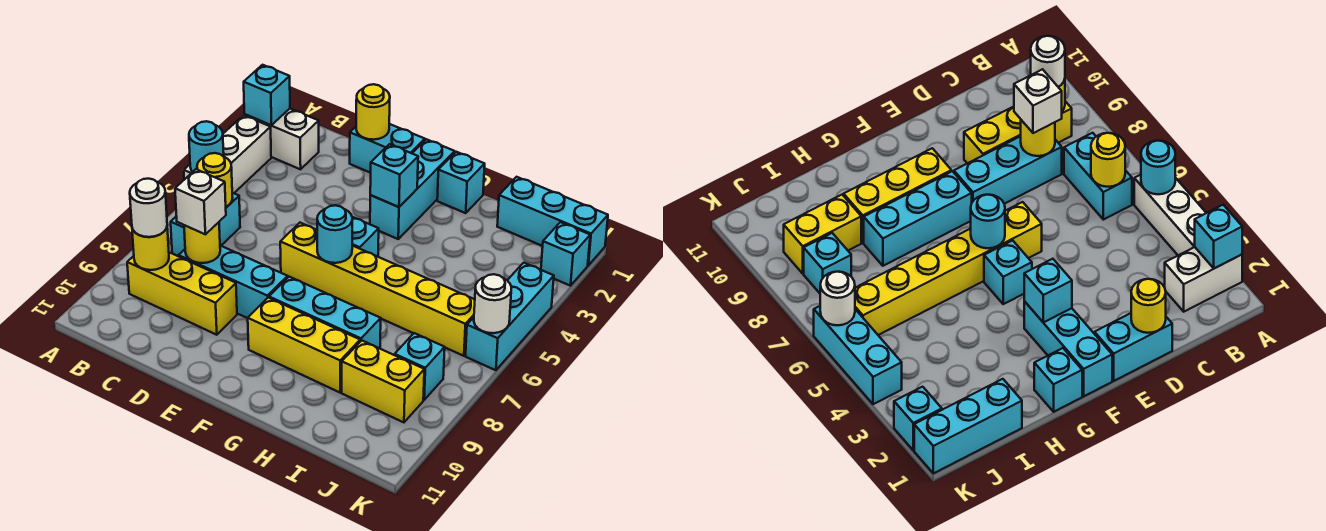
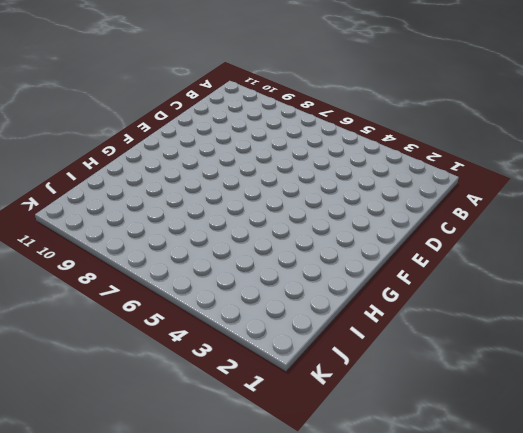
none -> white brick A2:B2 level 1
none -> white brick A3:A5 level 1
none -> cyan brick B6:B7 level 1

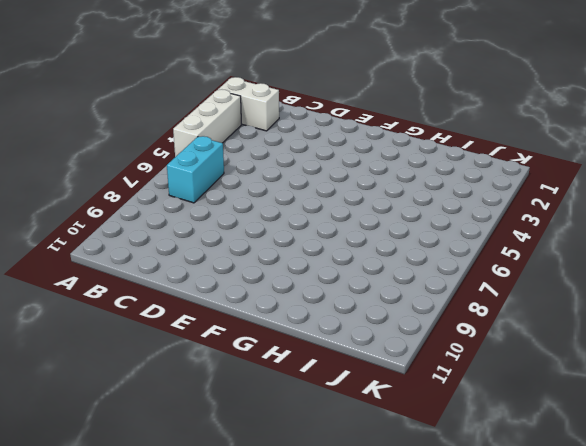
none -> yellow brick B9:D9 level 1
none -> cyan brick C8:E8 level 1
none -> cyan brick D1:E1 level 1

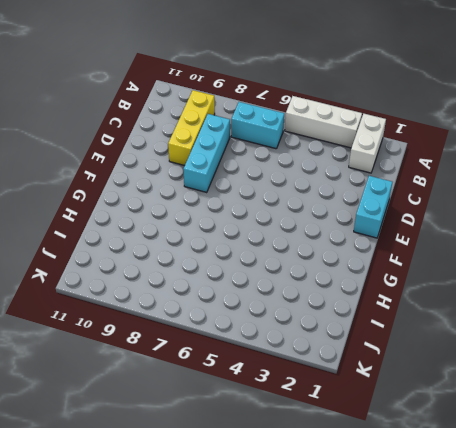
none -> yellow brick E6:J6 level 1
none -> cyan brick F1:F3 level 1
none -> cyan brick F5 level 1

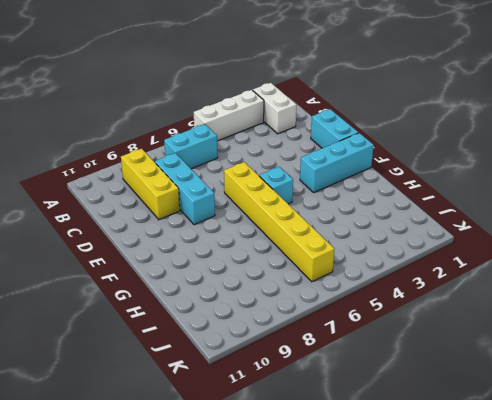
none -> cyan brick F8:H8 level 1
none -> yellow brick F9:H9 level 1
none -> cyan brick G1 level 1

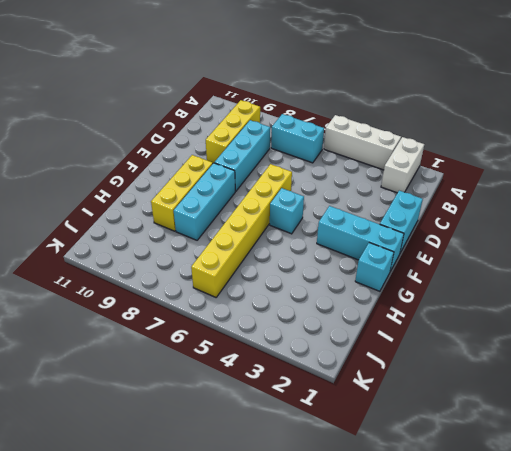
none -> cyan brick I1:K1 level 1
none -> yellow brick I9:J9 level 1
none -> cyan brick J8 level 1

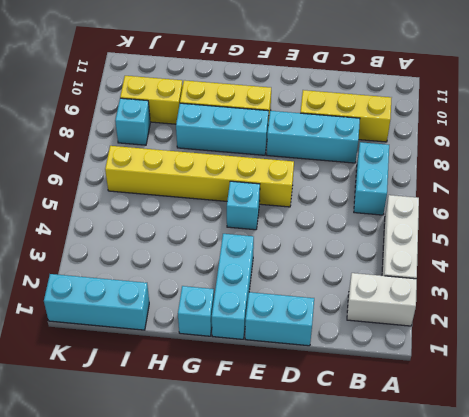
none -> cyan brick K2 level 1
none -> cyan brick K4:K6 level 1
none -> cyan brick A2 level 2

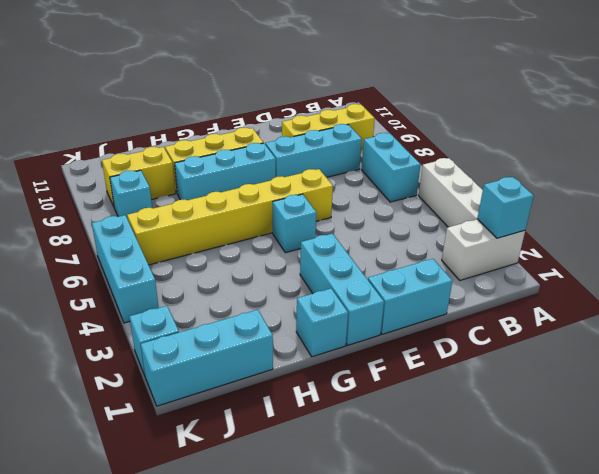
none -> cyan round brick A5 level 2
none -> yellow round brick B6 level 2
none -> yellow round brick B9 level 2

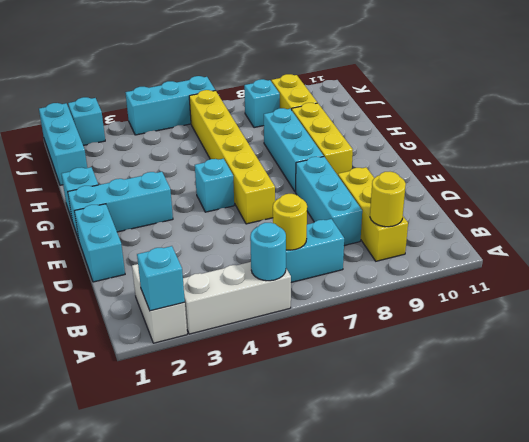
none -> yellow round brick C8 level 2
none -> yellow round brick D1 level 2
none -> cyan brick F3 level 2

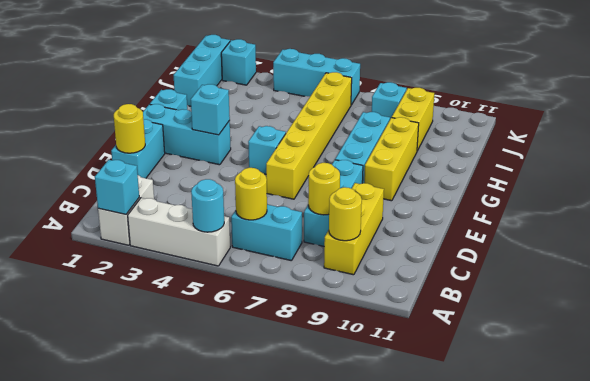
none -> cyan round brick F6 level 2
none -> white round brick K6 level 2
none -> white round brick B9 level 3

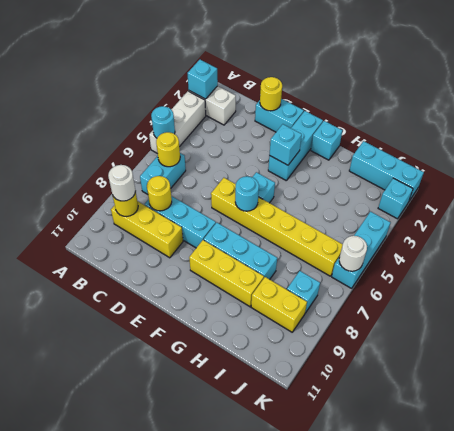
none -> white brick C8 level 3

